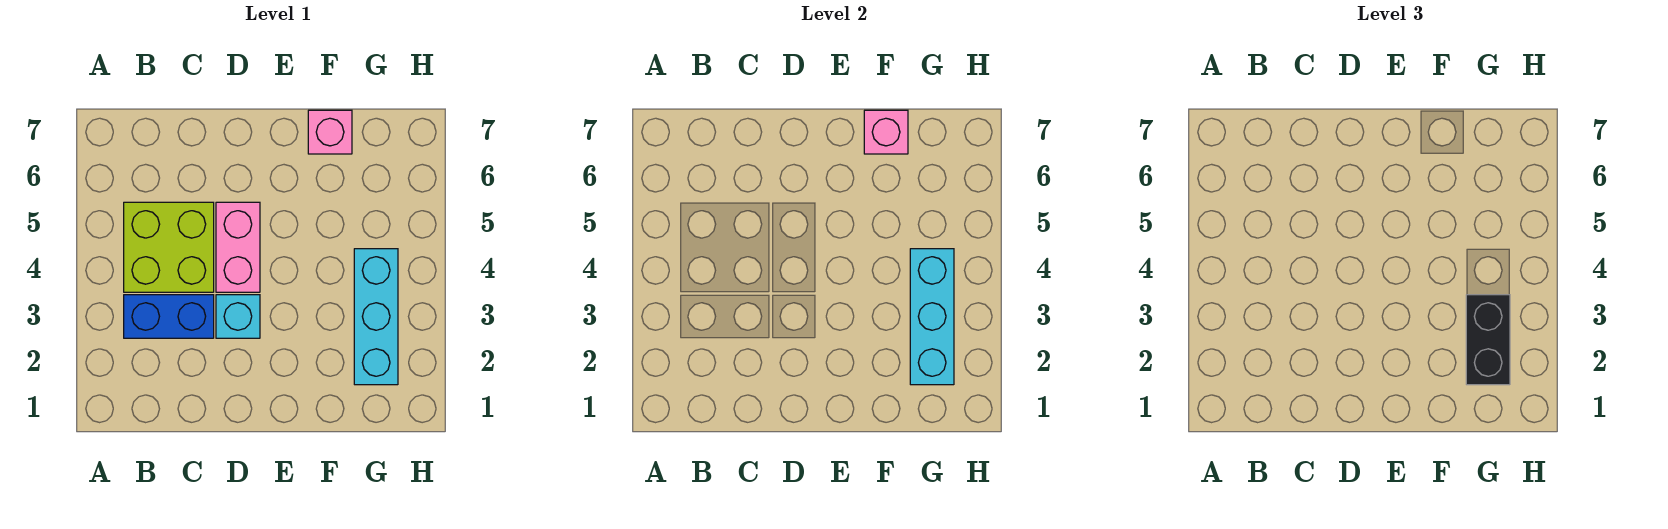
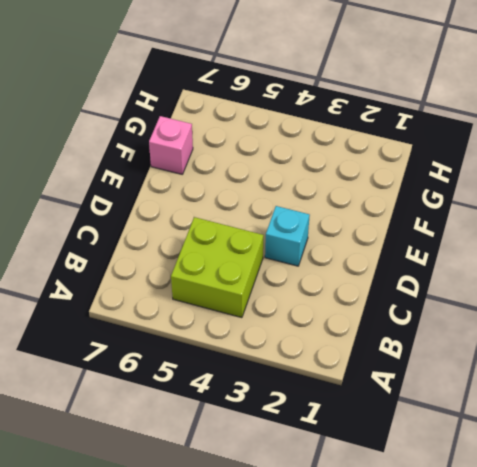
none -> blue brick B3:C3 level 1
none -> pink brick D4:D5 level 1

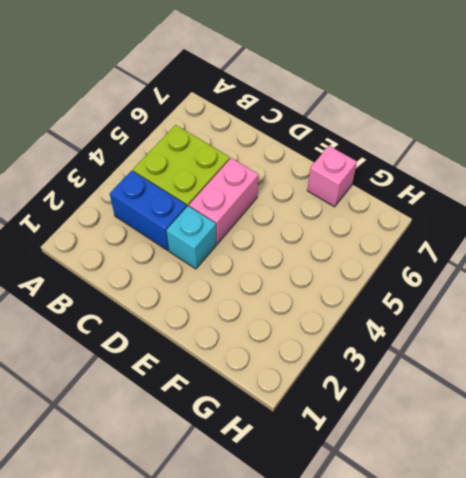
none -> cyan brick G2:G4 level 1
none -> pink brick F7 level 2

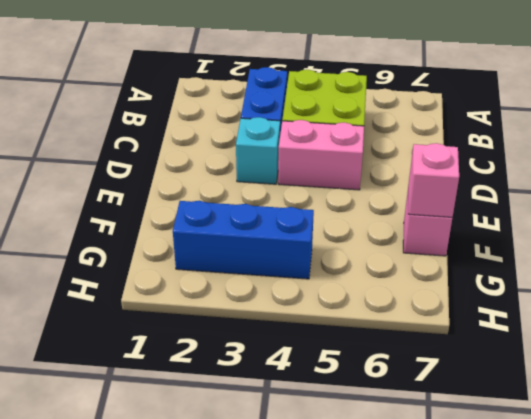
blue brick G2:G4 level 1 -> cyan brick G2:G4 level 1
none -> cyan brick G2:G4 level 2
none -> black brick G2:G3 level 3

